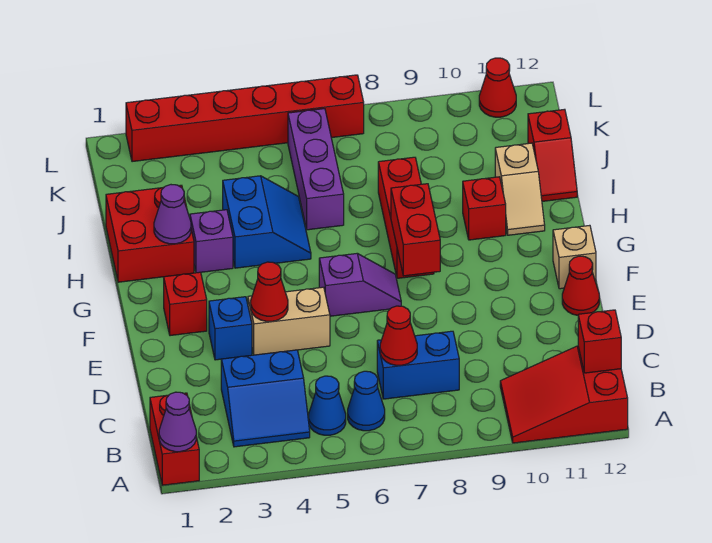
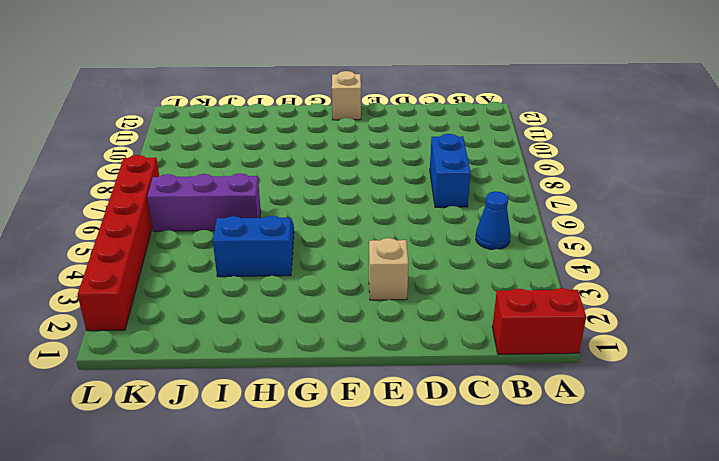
tan brick E3 level 1 -> blue brick E3 level 1
none -> red slope A10:B12 level 1 top 12
none -> blue slope B3:C4 level 1 top C
none -> blue cone B6 level 1

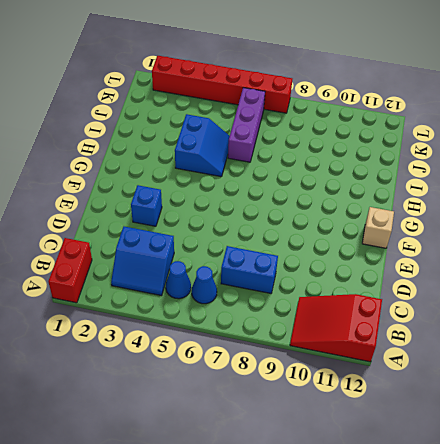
none -> tan brick E4:E5 level 1
none -> red cone E12 level 1
none -> red brick F2 level 1

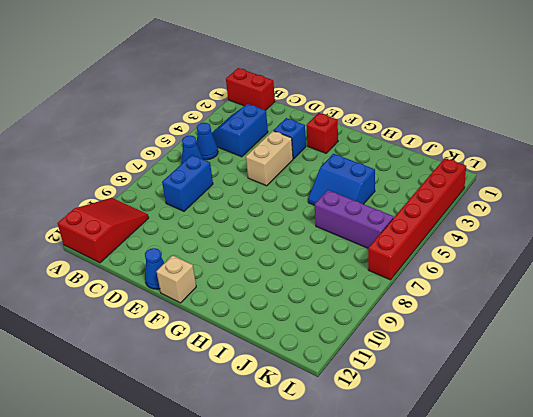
blue cone E12 level 1 -> red cone E12 level 1
none -> purple slope F6:F7 level 1 top 6
none -> red brick G8:I8 level 1
none -> red brick H1:I2 level 1

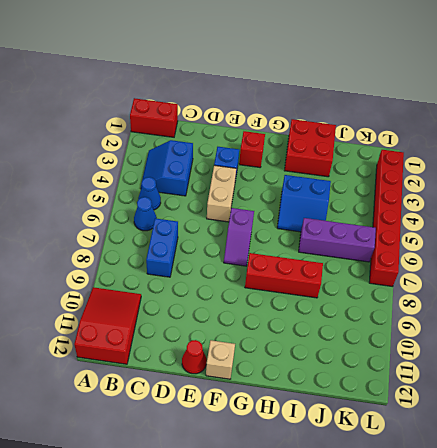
none -> purple brick H3 level 1
none -> red brick H10 level 1
none -> tan slope H11:I11 level 1 top I

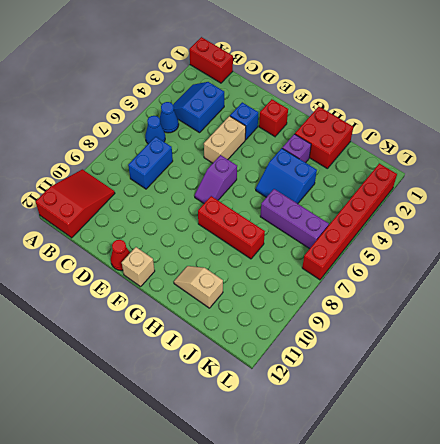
none -> red brick H10 level 1
none -> red slope I12:J12 level 1 top J
none -> red cone L11 level 1

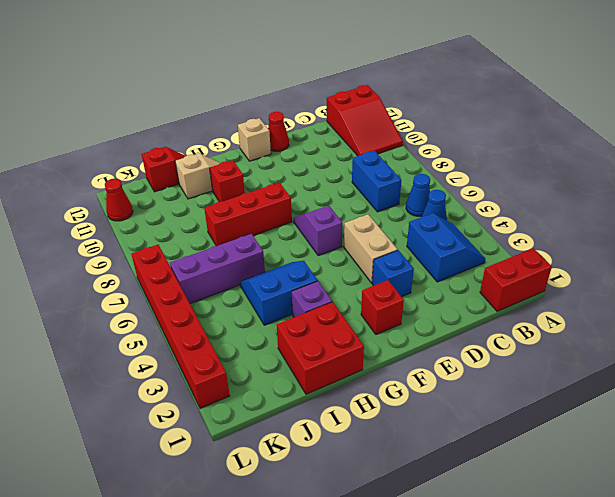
none -> purple cone A1 level 2
none -> red brick B12 level 2
none -> red cone C7 level 2

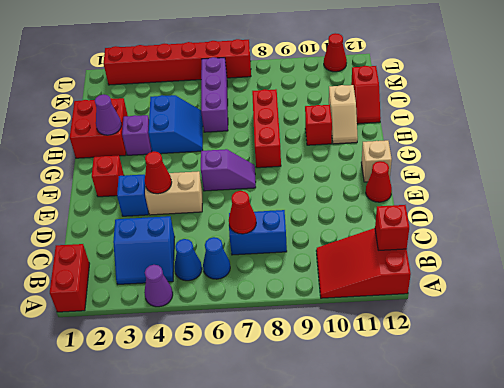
purple cone A4 level 1 -> purple cone A1 level 2
none -> red brick F8:G8 level 2

